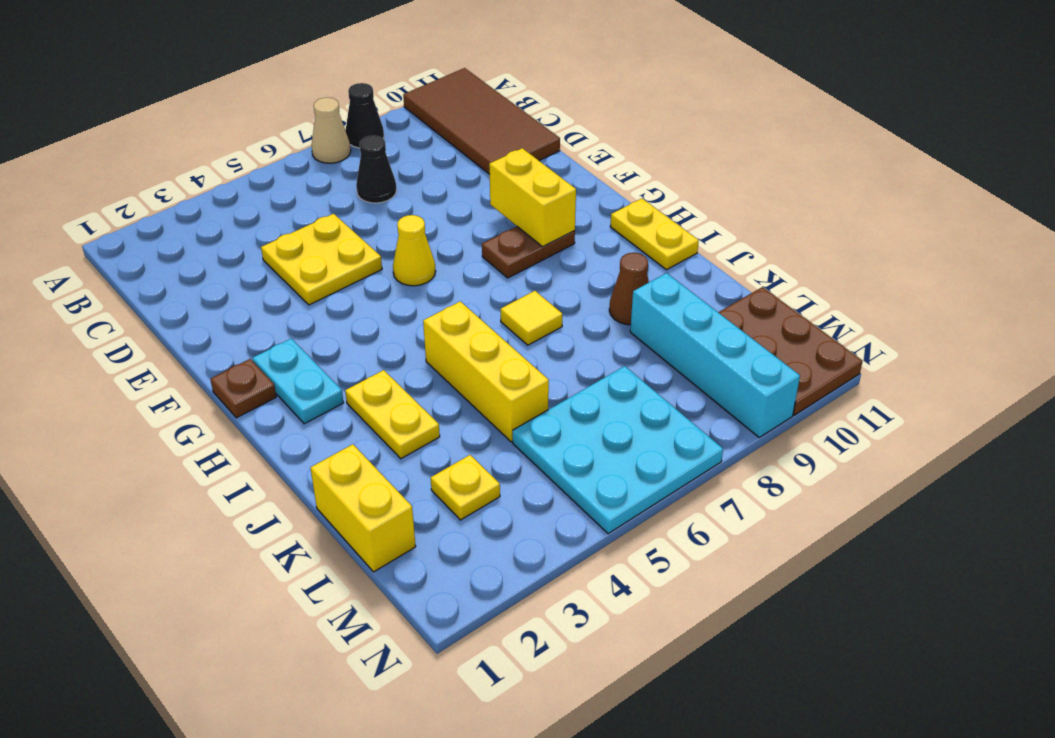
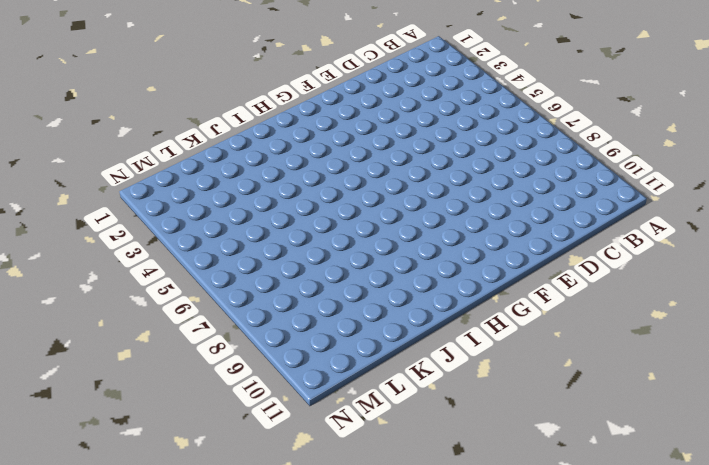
none -> tan cone A7 level 1
none -> black cone A8 level 1
none -> brown tile A10:D11 level 1

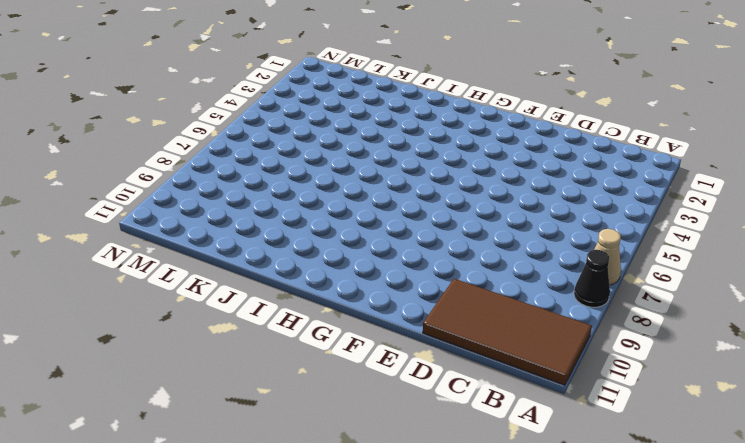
none -> black cone C7 level 1
none -> yellow plate D4:E5 level 1
none -> yellow cone F6 level 1

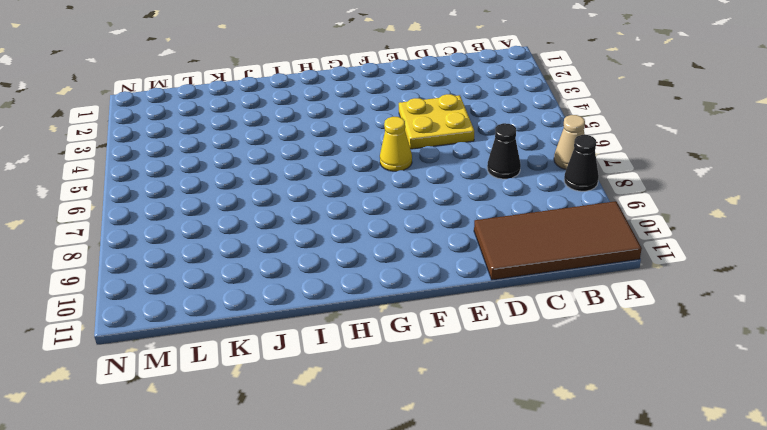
none -> brown plate G1 level 1
none -> cyan plate G2:H2 level 1
none -> brown plate G8:G9 level 1

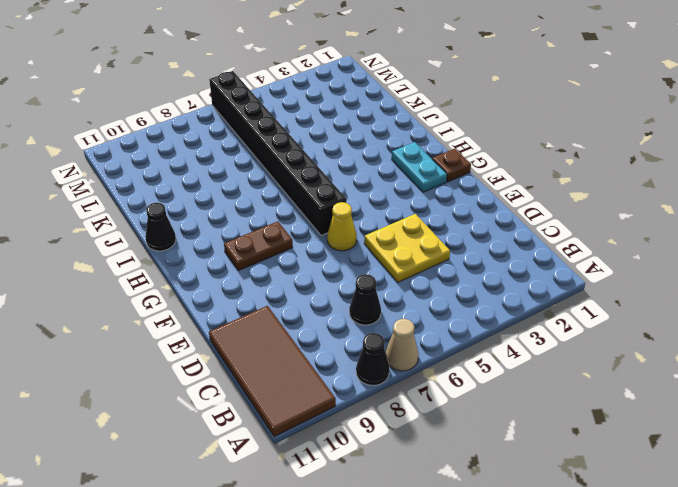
black brick G6:N6 level 1 -> cyan plate L5:N7 level 1
black cone I11 level 1 -> yellow plate H11:I11 level 1
none -> yellow plate I3:J3 level 1
none -> yellow brick I5:K5 level 1
none -> yellow tile I7 level 1

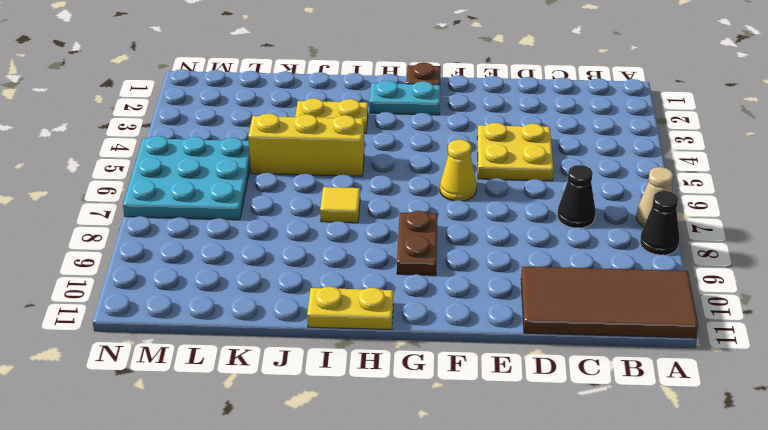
none -> brown cone J9 level 1
none -> yellow brick K1:L1 level 1
none -> cyan brick K9:N9 level 1

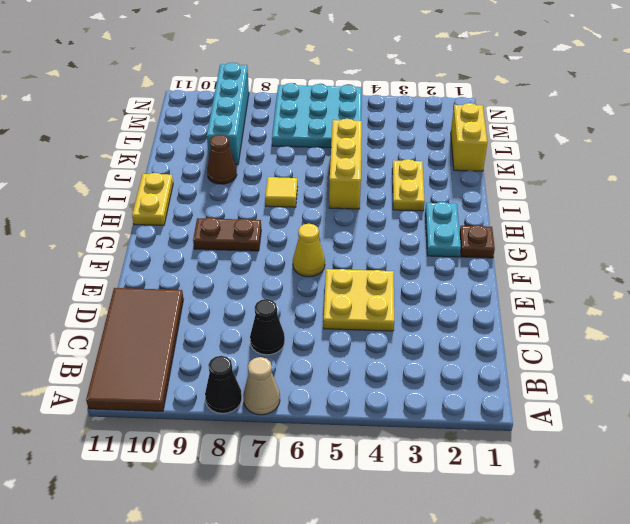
none -> yellow plate L3 level 1
none -> brown plate L10:N11 level 1
none -> yellow brick F9:G9 level 2

